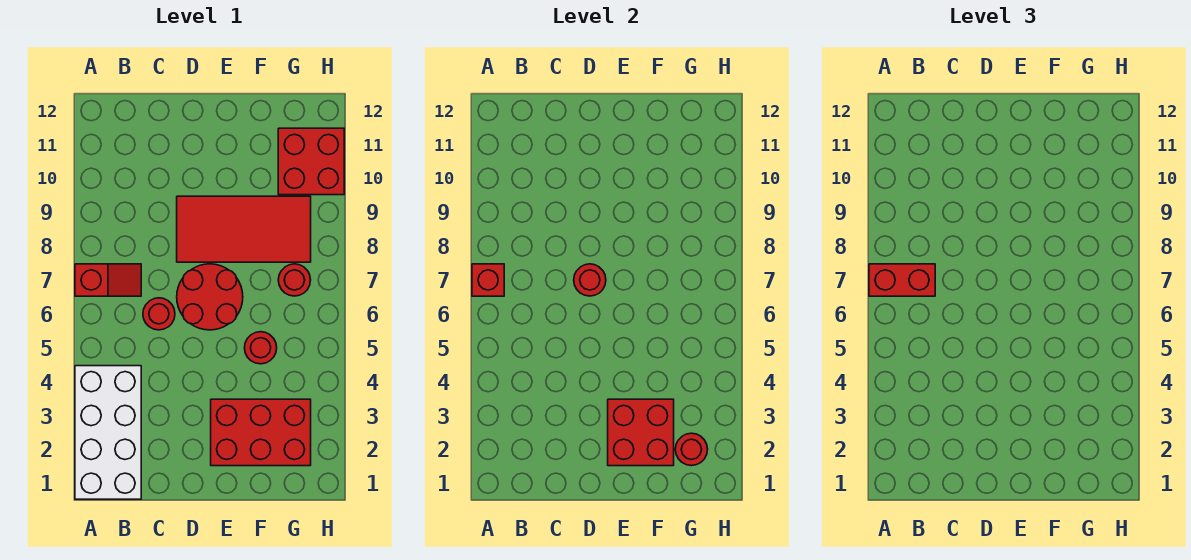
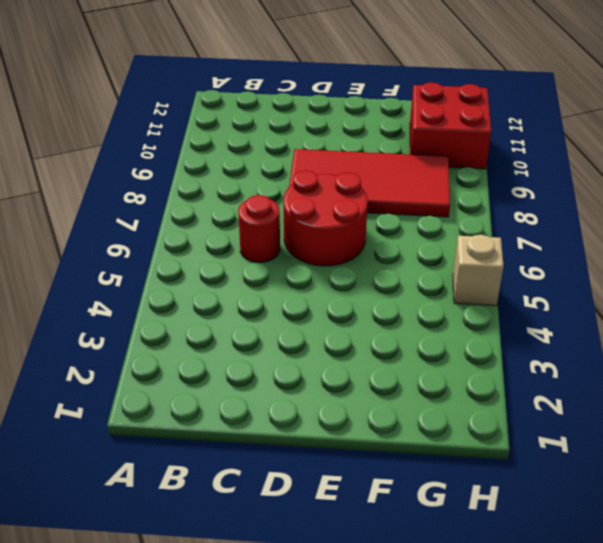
tan brick H5 level 1 -> none
none -> white brick A1:B4 level 1
none -> red slope A7:B7 level 1 top A
none -> red brick E2:G3 level 1

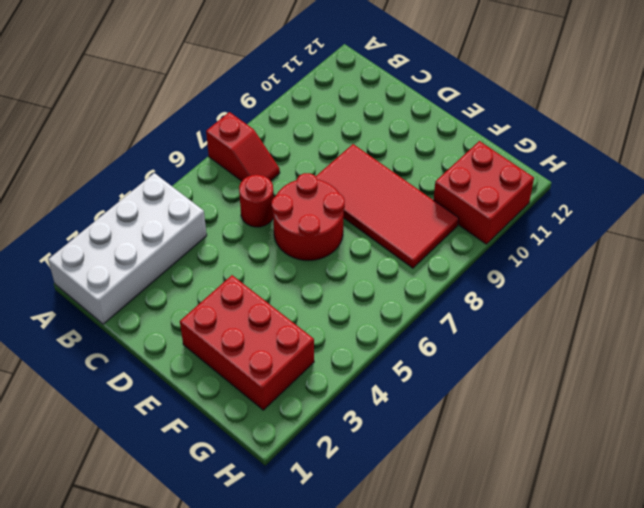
none -> red round brick F5 level 1
none -> red round brick G7 level 1
none -> red brick A7 level 2

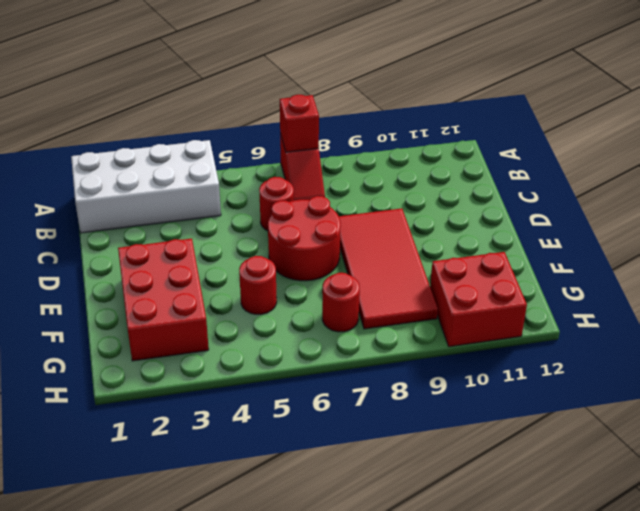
none -> red round brick D7 level 2
none -> red brick E2:F3 level 2
none -> red round brick G2 level 2

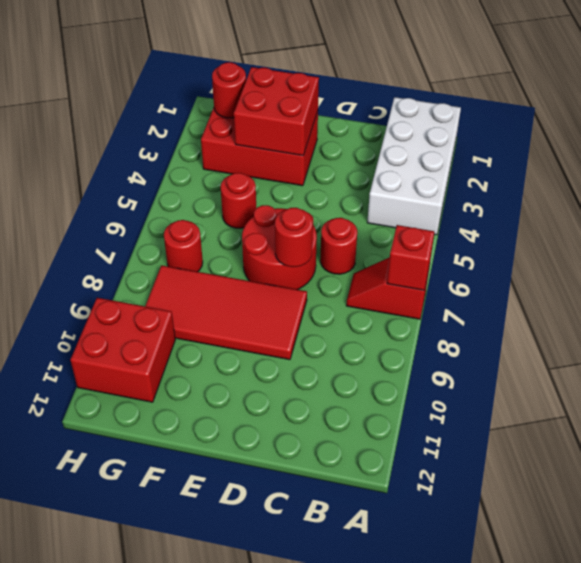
none -> red brick A7:B7 level 3

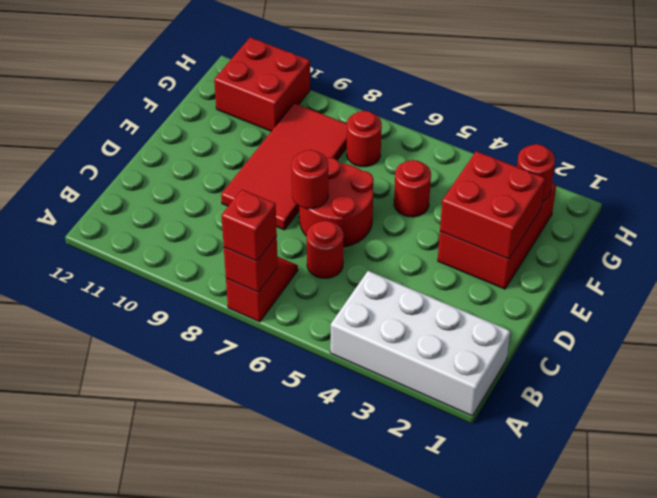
red brick A7 level 3 -> red brick A7:B7 level 3

